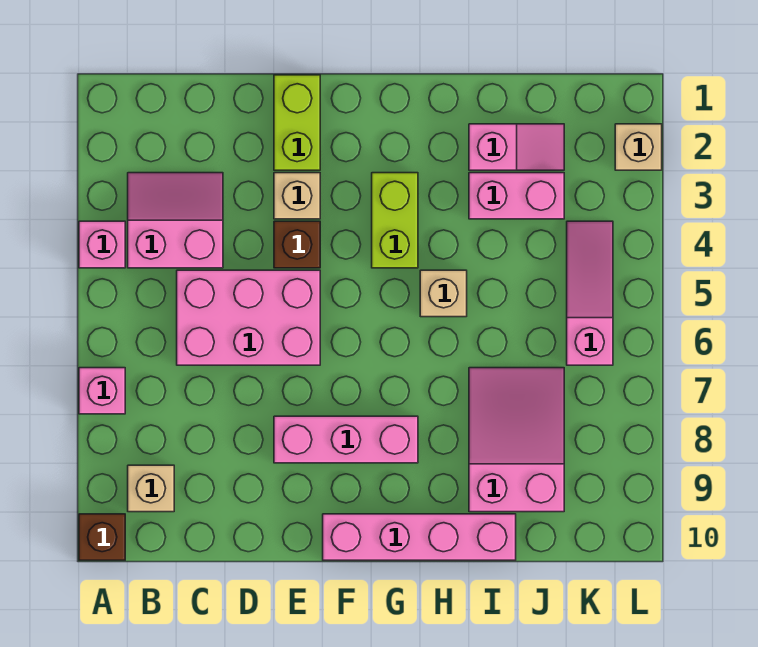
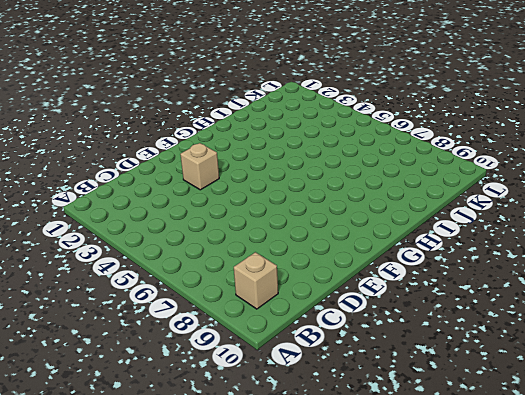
none -> pink brick A4 level 1
none -> pink brick A7 level 1
none -> brown brick A10 level 1

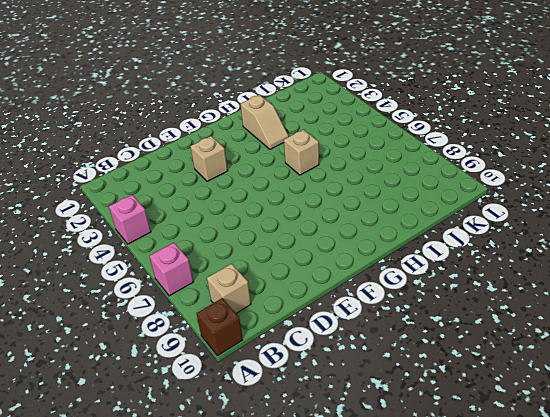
tan slope H2:H3 level 1 top 2 -> none
none -> pink slope B3:C4 level 1 top 4
none -> pink brick C5:E6 level 1
none -> lime brick E1:E2 level 1

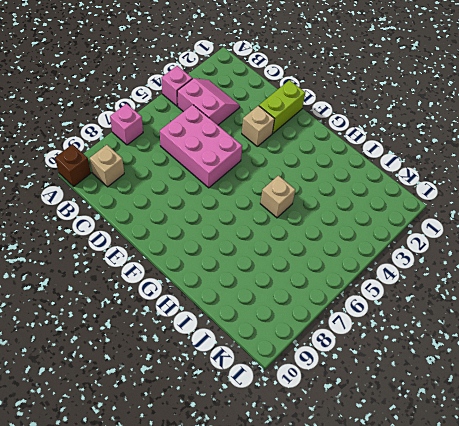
none -> brown brick E4 level 1
none -> pink brick E8:G8 level 1
none -> pink brick F10:I10 level 1

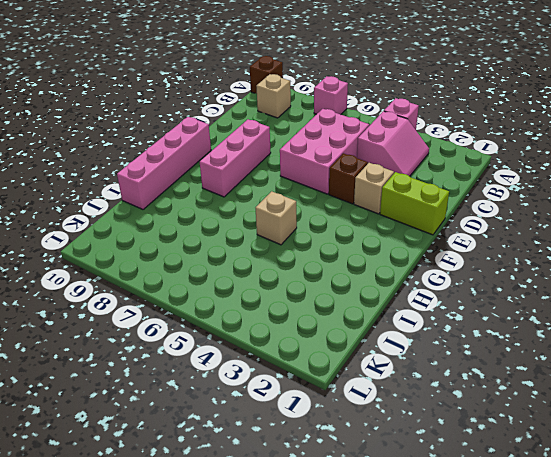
none -> lime brick G3:G4 level 1
none -> pink slope I2:J2 level 1 top I
none -> pink brick I3:J3 level 1

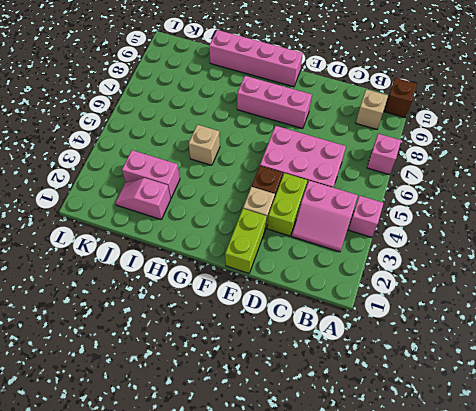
lime brick D3:D4 level 1 -> lime brick G3:G4 level 1
none -> pink slope I7:J9 level 1 top 9
none -> pink slope K4:K6 level 1 top 6
none -> tan brick L2 level 1

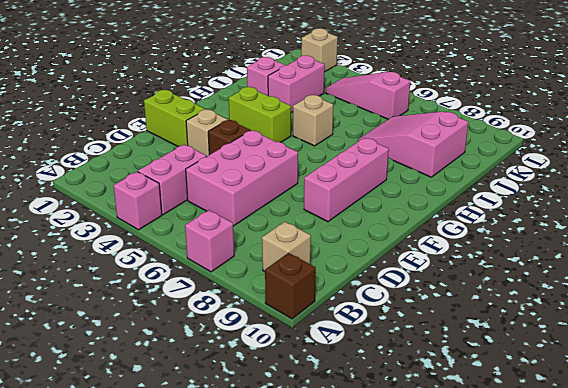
none -> pink brick F10:I10 level 1

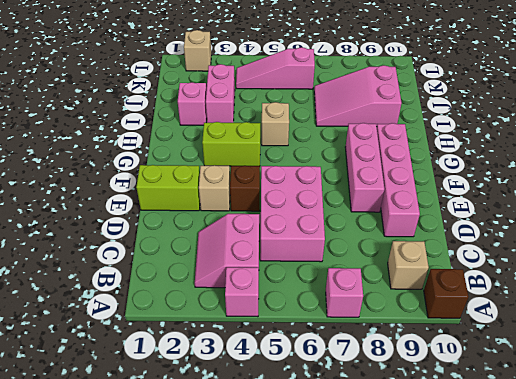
pink brick D9:G9 level 1 -> pink brick F10:I10 level 1

